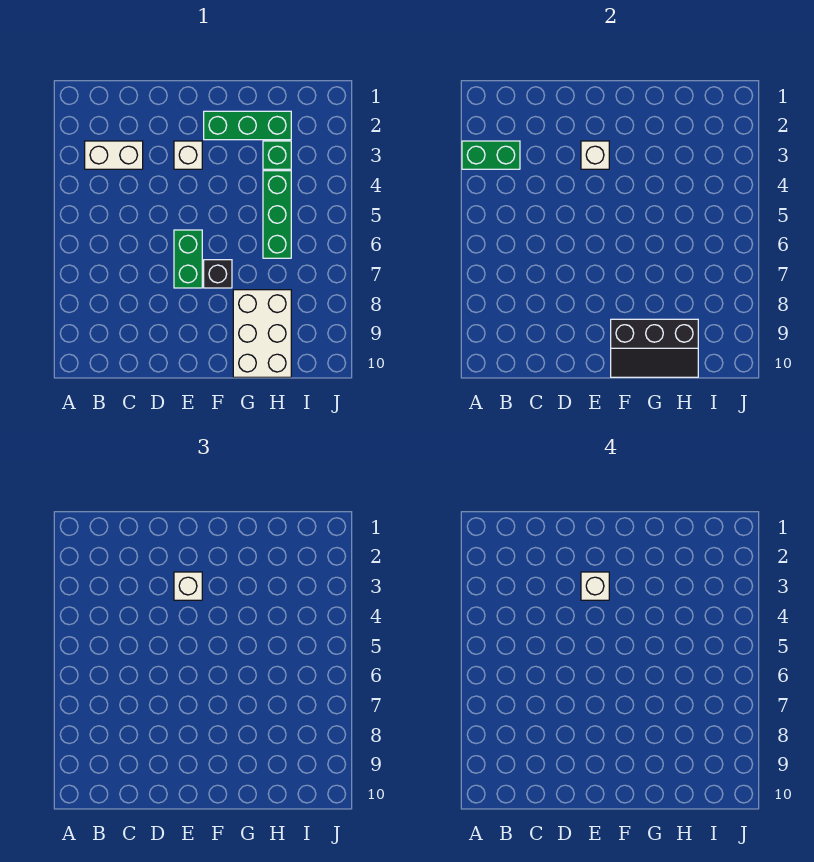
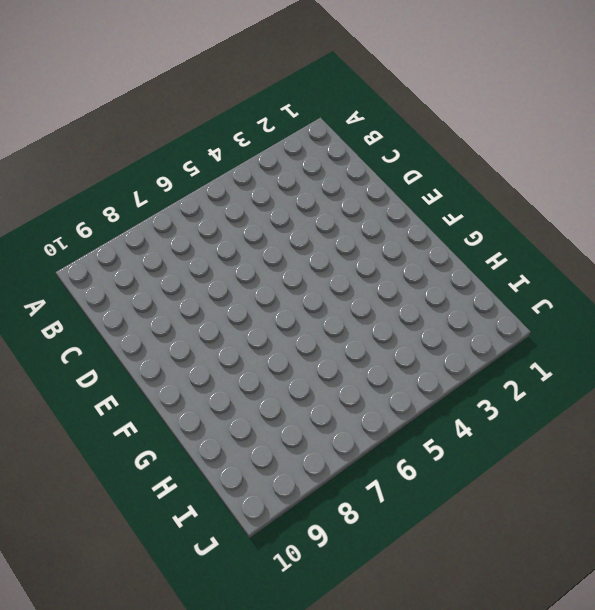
none -> white brick B3:C3 level 1
none -> white brick E3 level 1
none -> green brick E6:E7 level 1

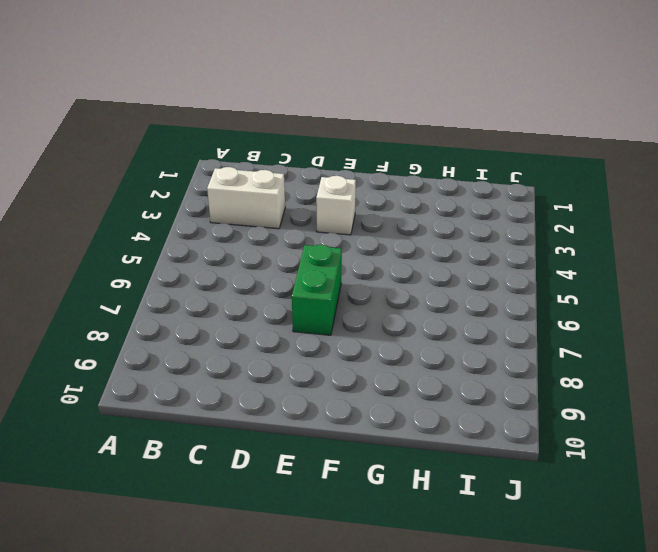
none -> green brick F2:H2 level 1
none -> black brick F7 level 1
none -> white brick G8:H10 level 1

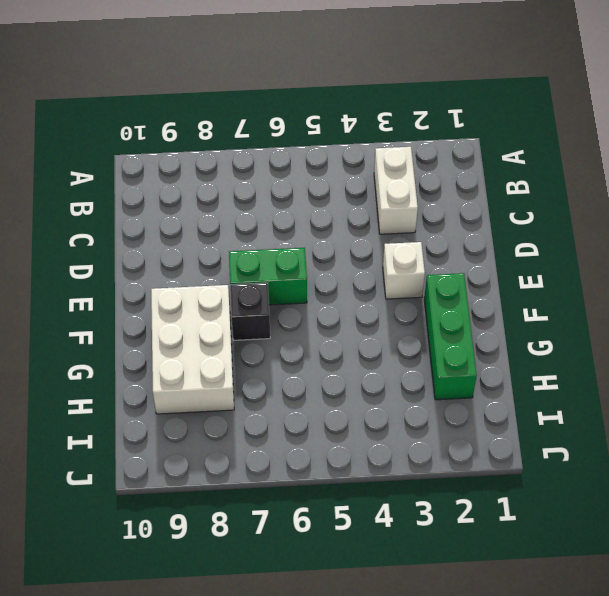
white brick F8:H9 level 1 -> white brick G8:H10 level 1
none -> green brick H3 level 1
none -> green brick H4:H6 level 1
none -> green brick A3:B3 level 2

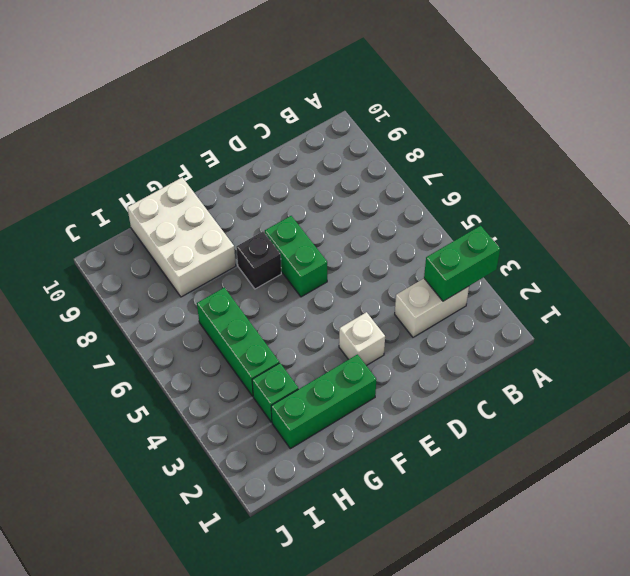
none -> white brick E3 level 2
none -> black slope F9:H10 level 2 top 9
none -> white brick E3 level 3

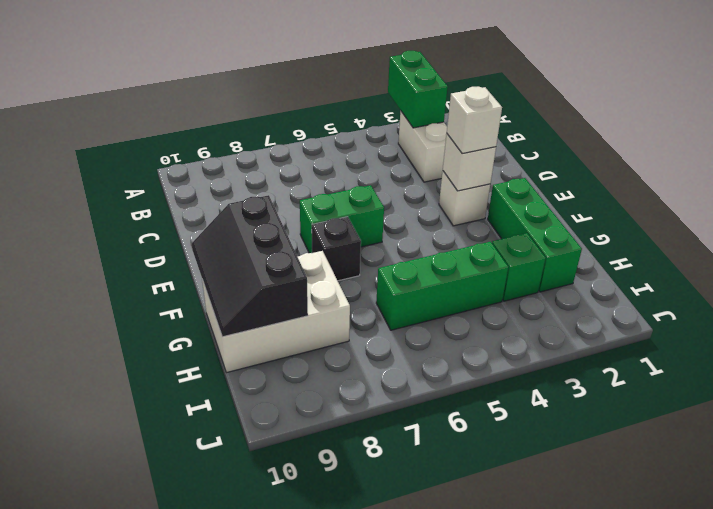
none -> white brick E3 level 4

